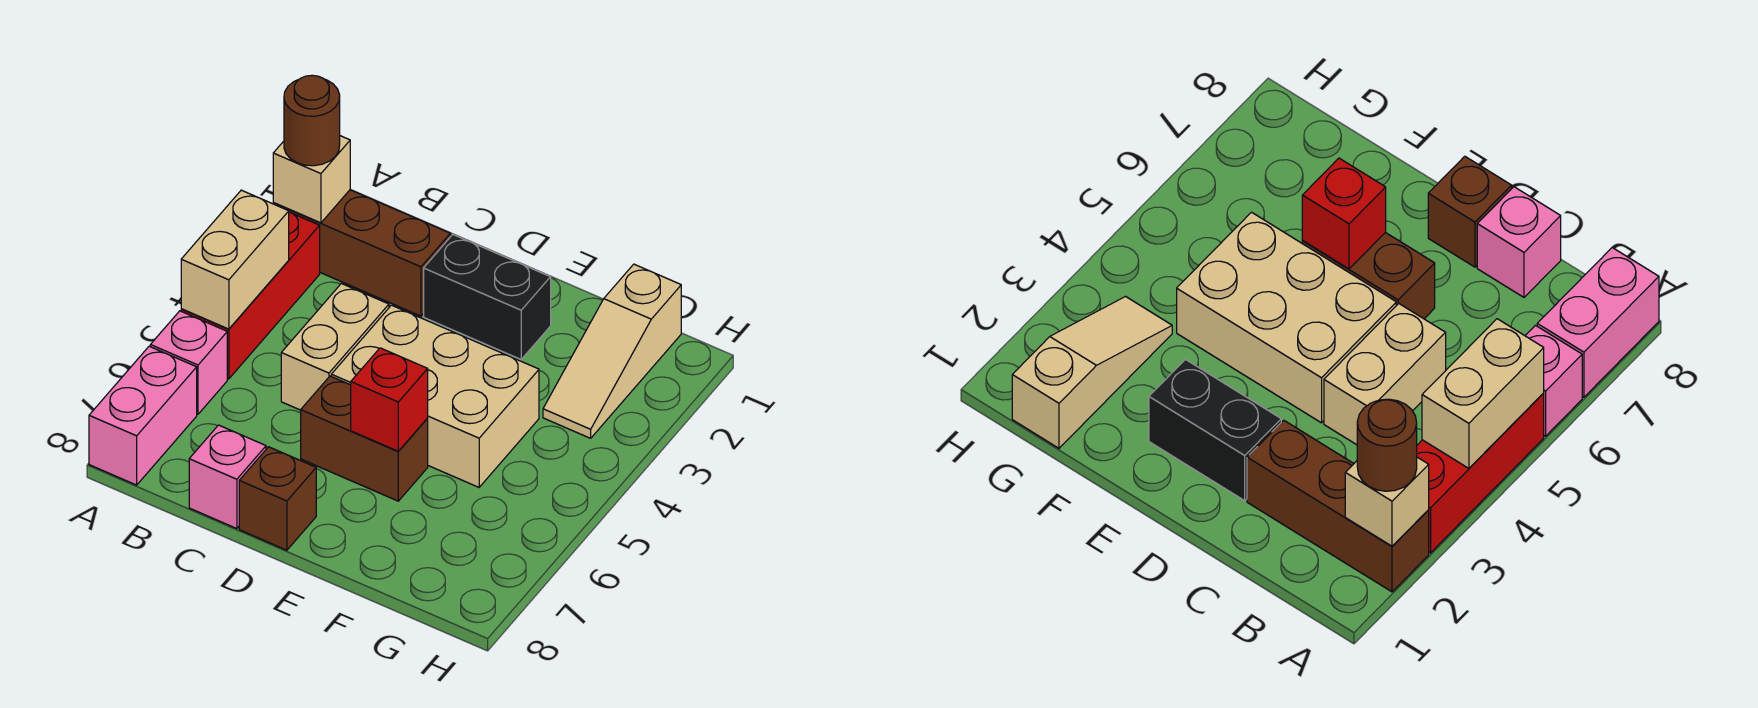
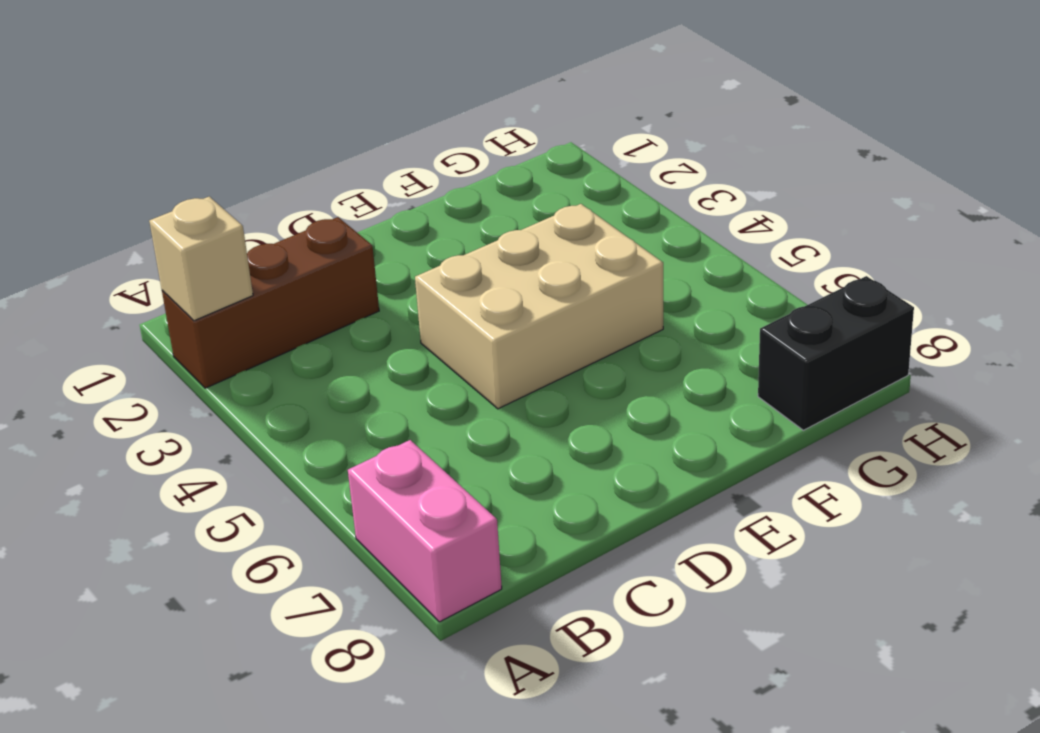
black brick G8:H8 level 1 -> black brick D2:E2 level 1
none -> red brick A3:A5 level 1
none -> pink brick A6 level 1
none -> tan brick C4:C5 level 1

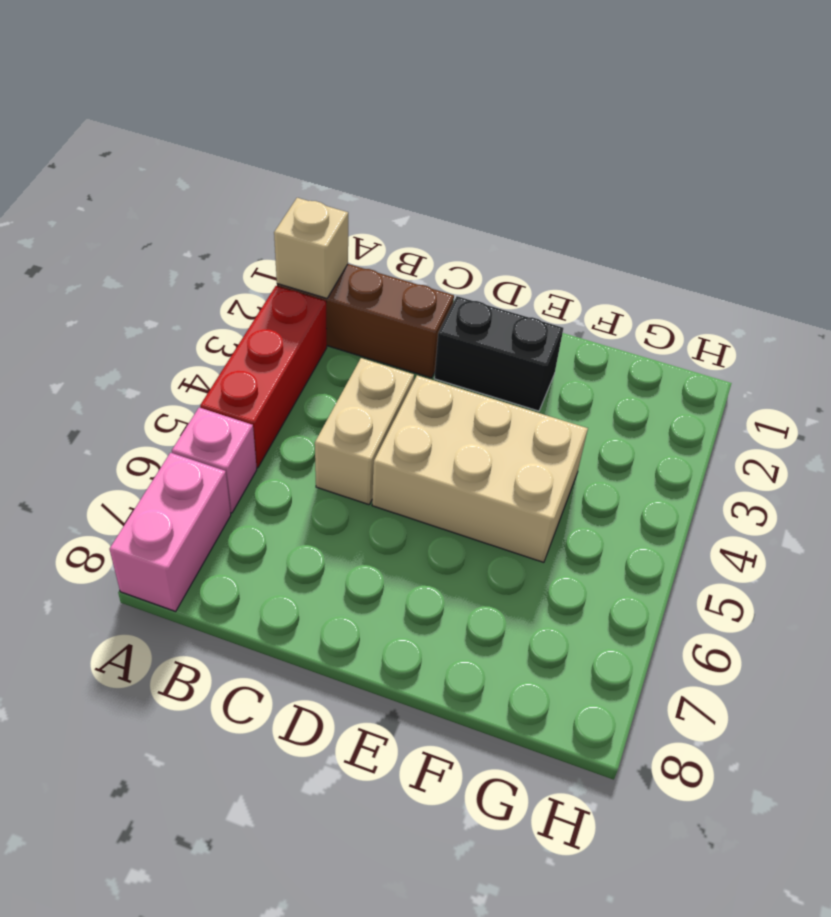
none -> pink brick C8 level 1
none -> brown brick D6:E6 level 1
none -> brown brick D8 level 1

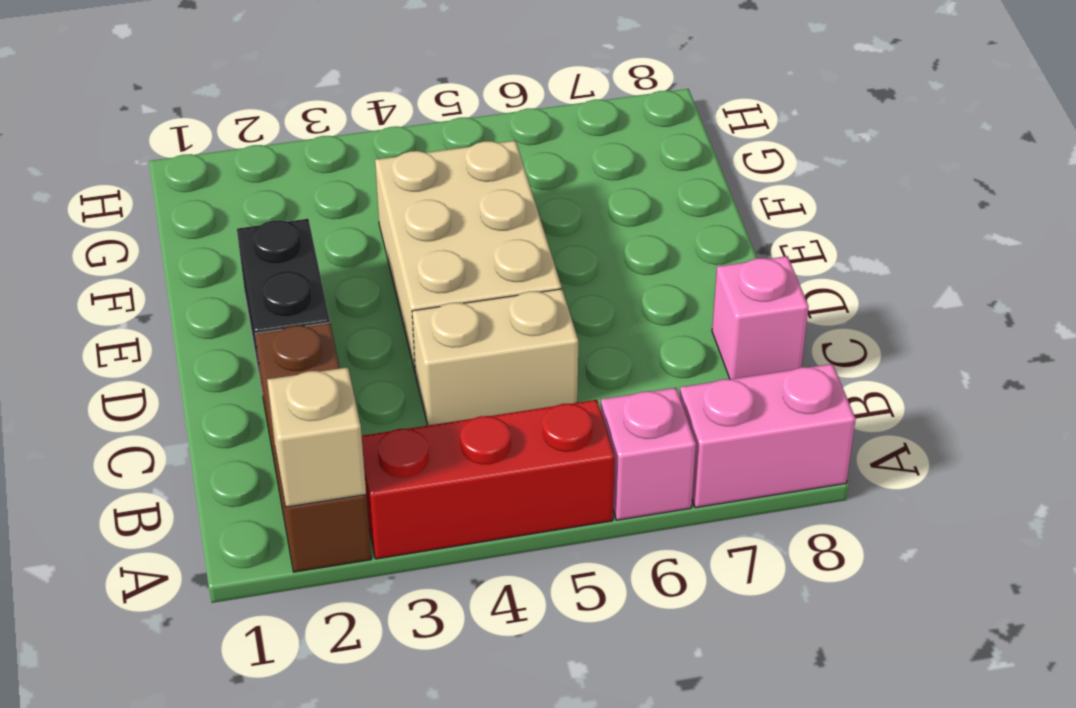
none -> brown brick D6:E6 level 1
none -> brown brick D8 level 1
none -> tan slope G1:G3 level 1 top 1

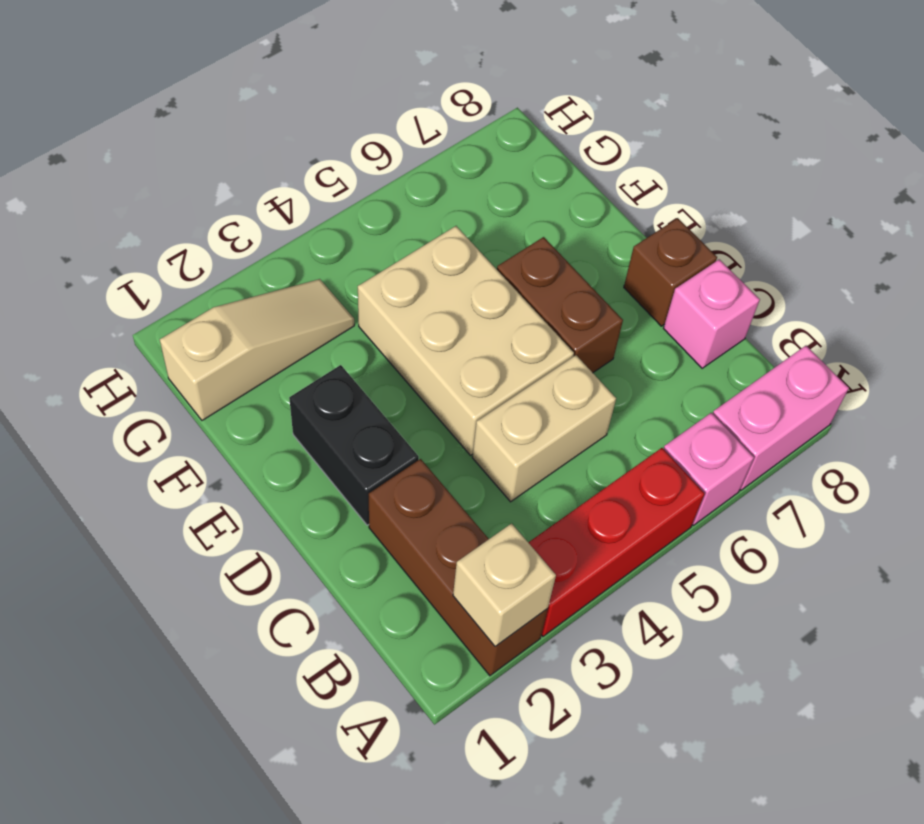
none -> tan brick A4:A5 level 2
none -> red brick E6 level 2
none -> brown round brick A2 level 3

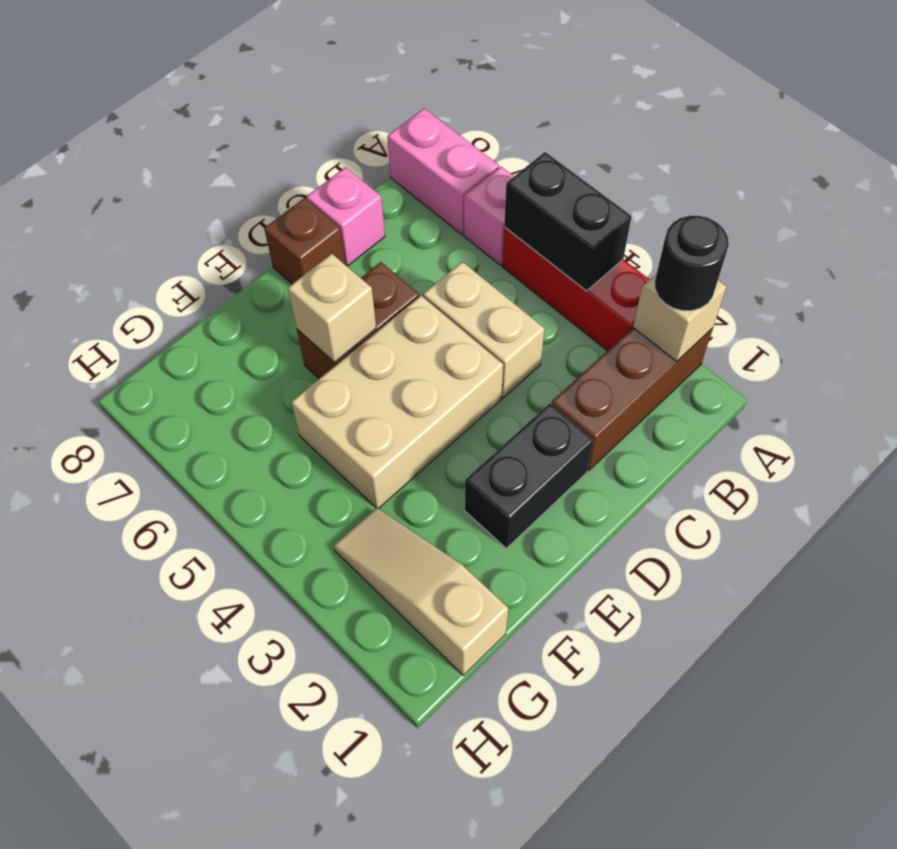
black round brick A2 level 3 -> brown round brick A2 level 3
black brick A4:A5 level 2 -> tan brick A4:A5 level 2
tan brick E6 level 2 -> red brick E6 level 2

